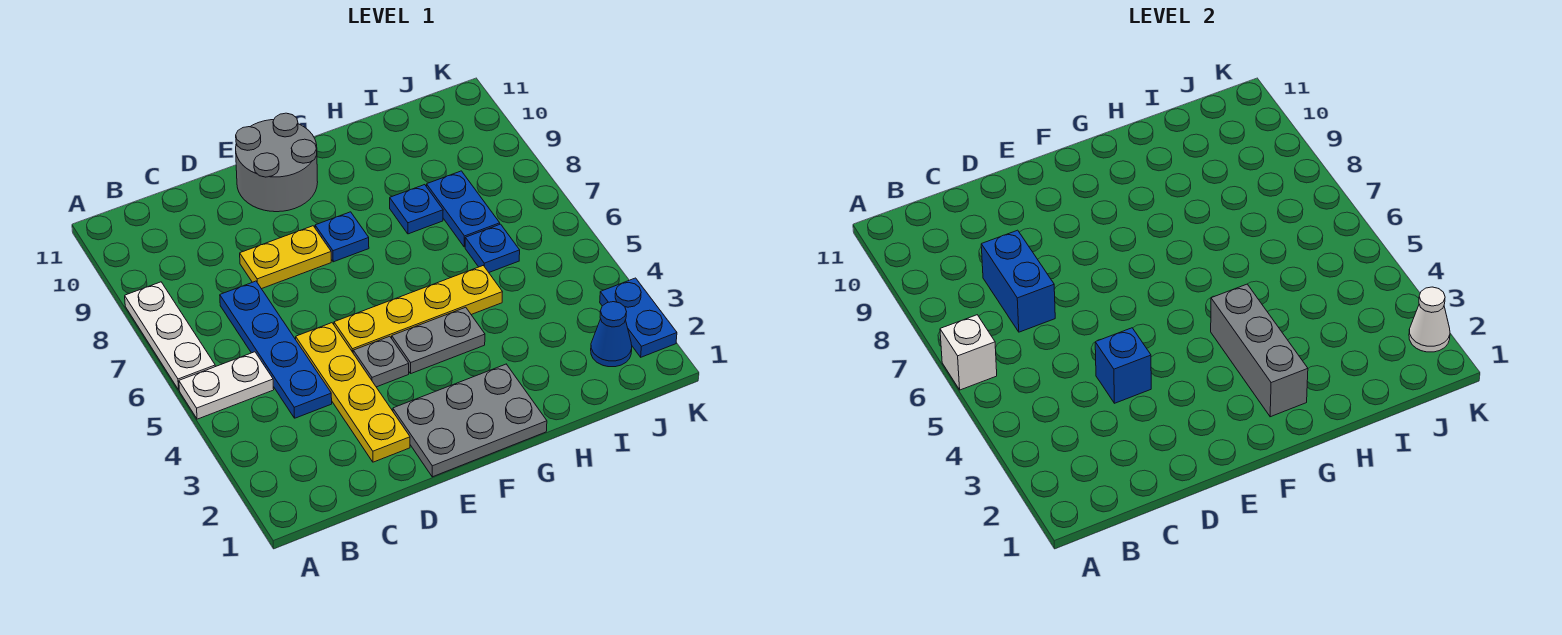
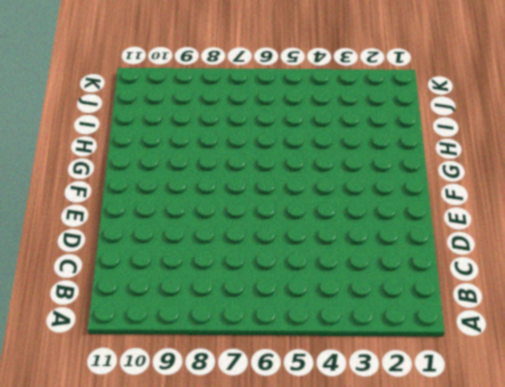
none -> white plate A5:B5 level 1
none -> white plate A6:A8 level 1
none -> blue plate C4:C7 level 1

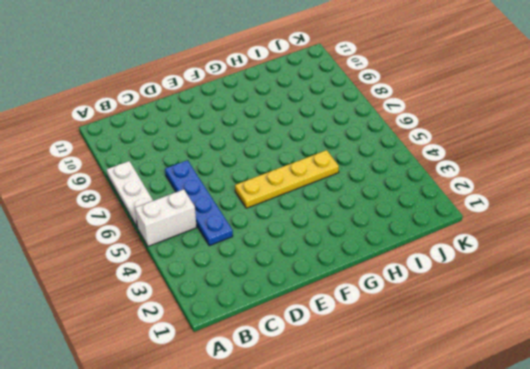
white brick A5:B5 level 1 -> white plate A5:B5 level 1
none -> yellow plate D2:D5 level 1
none -> yellow plate D8:E8 level 1
none -> grey plate E1:G2 level 1

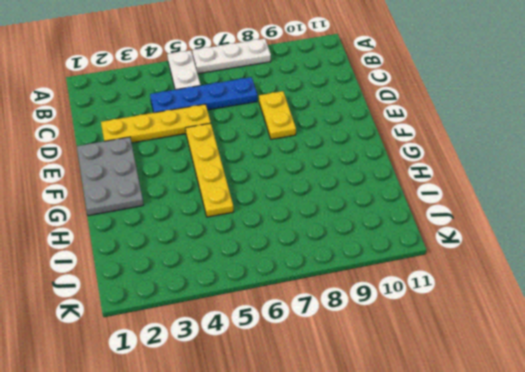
none -> grey plate E4 level 1
none -> grey round brick E10:F11 level 1
none -> grey plate F4:G4 level 1

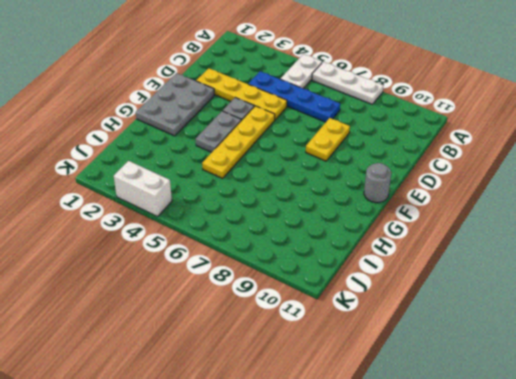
grey round brick F11 level 1 -> grey round brick E10:F11 level 1
white brick K3:K4 level 1 -> blue plate K2:K3 level 1
none -> blue plate F8 level 1
none -> blue plate H8 level 1
none -> blue plate I6 level 1

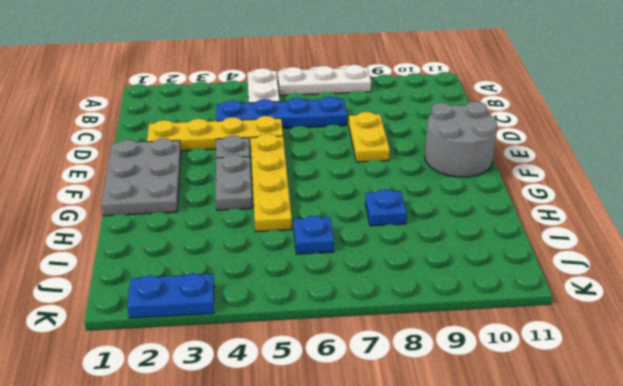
none -> blue plate F8 level 1
none -> blue plate I7:I8 level 1
none -> blue cone J2 level 1

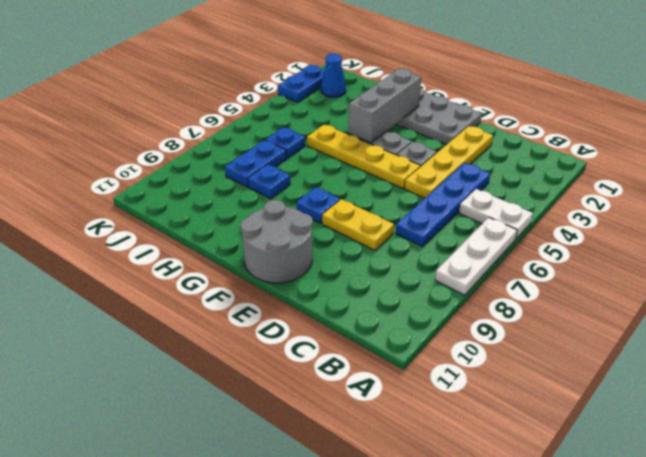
none -> white brick A6 level 2
none -> blue brick C7:C8 level 2
none -> blue brick D4 level 2

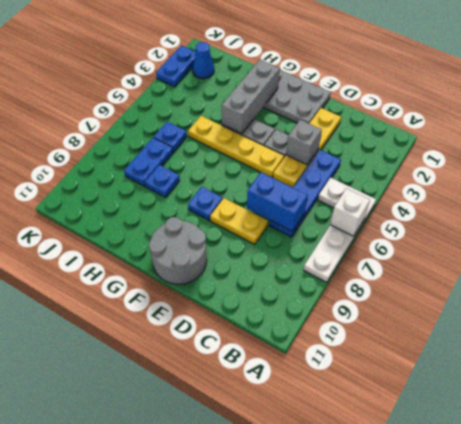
blue brick C7:D7 level 2 -> blue brick C7:C8 level 2
grey brick D4 level 2 -> blue brick D4 level 2
none -> white cone K2 level 2

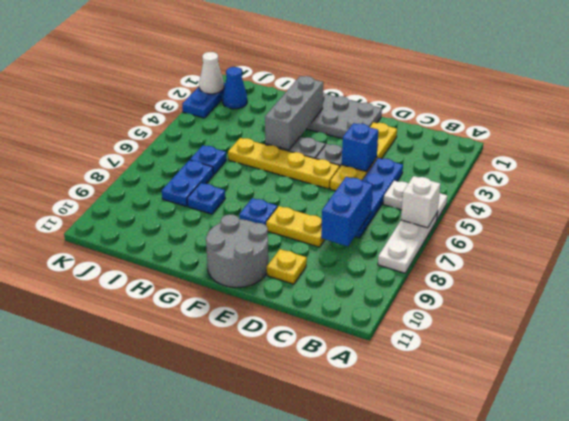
yellow plate D10 level 1 -> none

